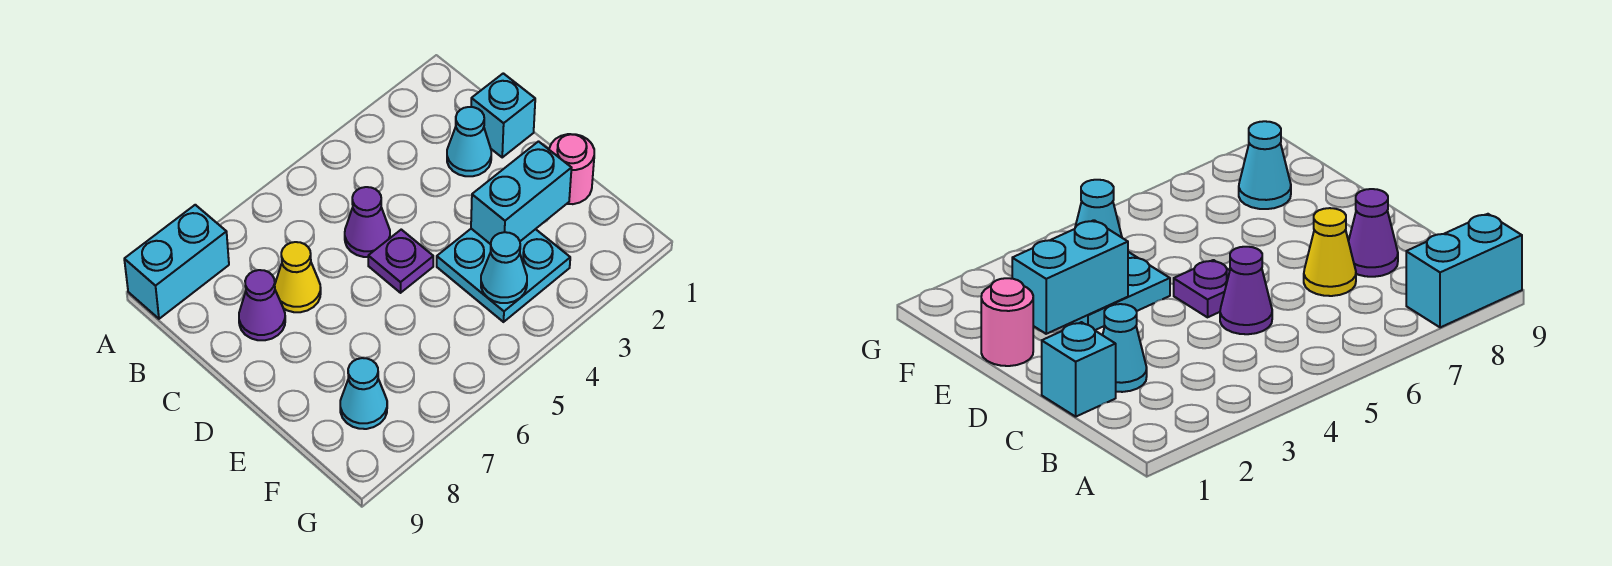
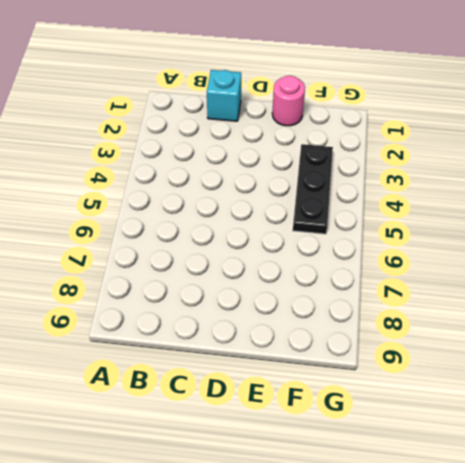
black plate F3:F5 level 1 -> cyan plate E3:F4 level 1
none -> cyan brick A8:A9 level 1
none -> cyan cone C2 level 1
none -> purple cone C5 level 1

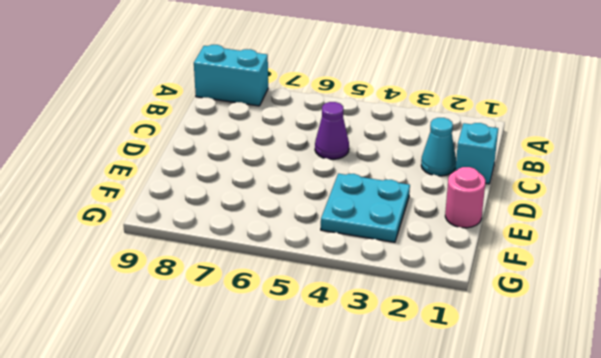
none -> yellow cone C7 level 1
none -> purple cone C8 level 1
none -> purple plate D5 level 1

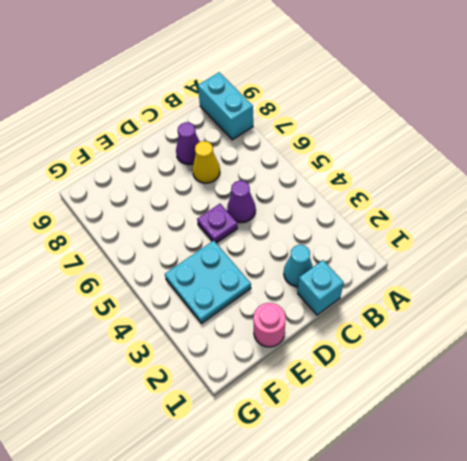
none -> cyan cone F8 level 1
none -> cyan brick E2:E3 level 2
none -> cyan cone F4 level 2

